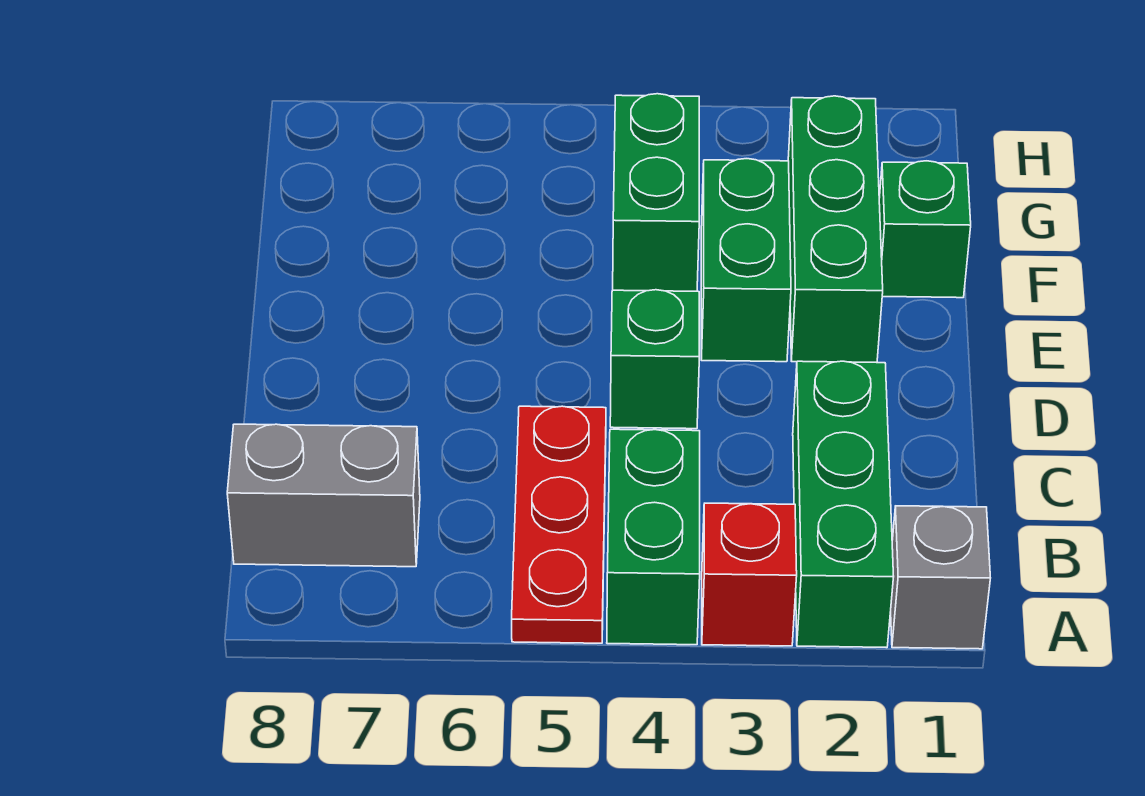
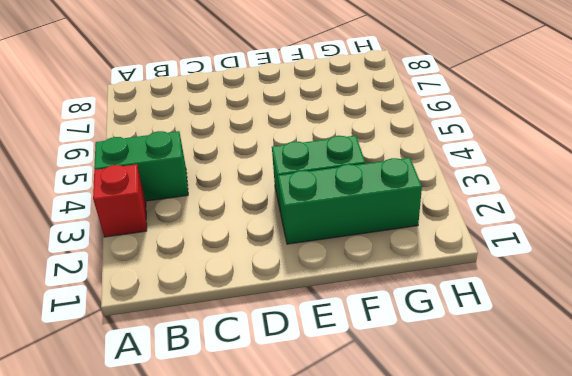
none -> grey brick A1 level 1
none -> green brick A2:C2 level 1

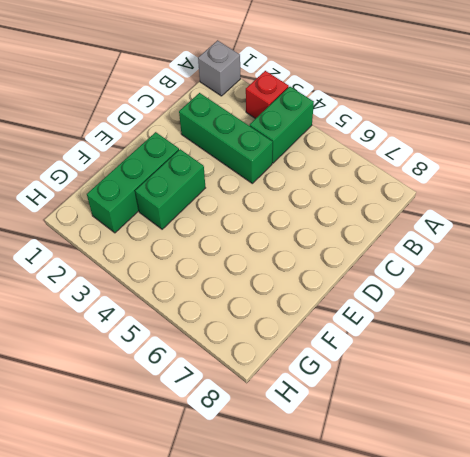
green brick C2:C4 level 1 -> green brick A2:C2 level 1
none -> red plate A5:C5 level 1
none -> grey brick B7:B8 level 1

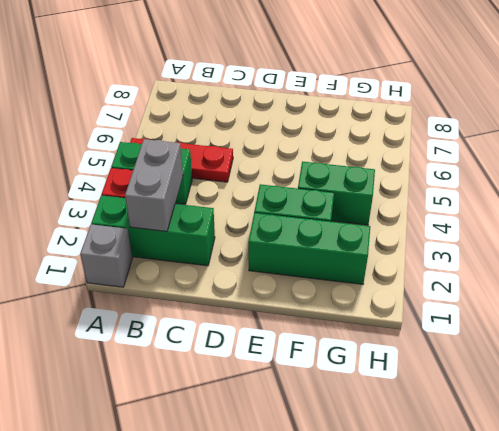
grey brick B2:B3 level 2 -> grey brick B7:B8 level 1
none -> green brick D4 level 1
none -> green brick F1 level 1

